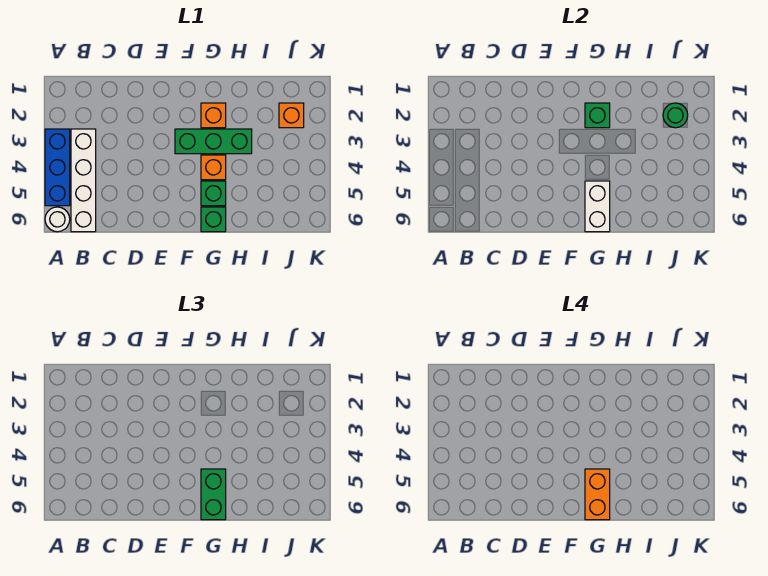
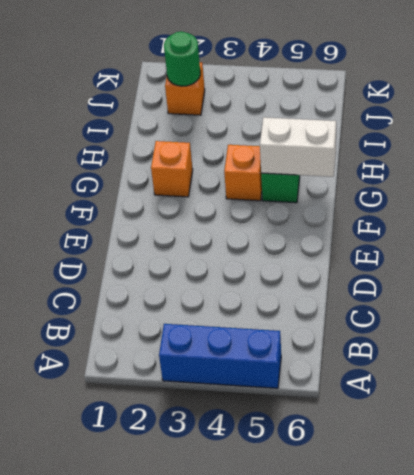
none -> white round brick A6 level 1
none -> white brick B3:B6 level 1
none -> green brick F3:H3 level 1

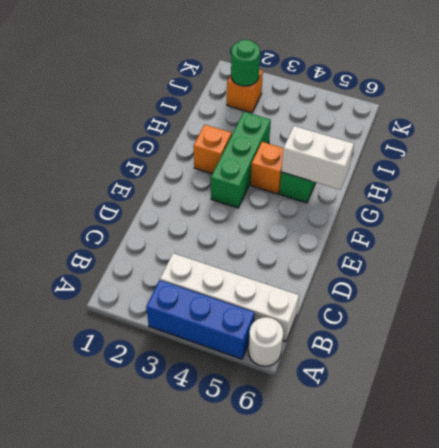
none -> green brick G6 level 1
none -> green brick G2 level 2
none -> green brick G5:G6 level 3

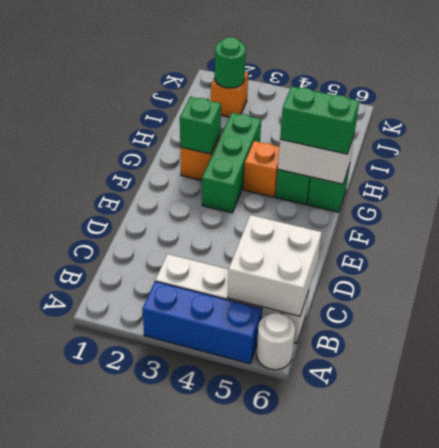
white brick B5:C6 level 2 -> none
none -> orange brick G5:G6 level 4

